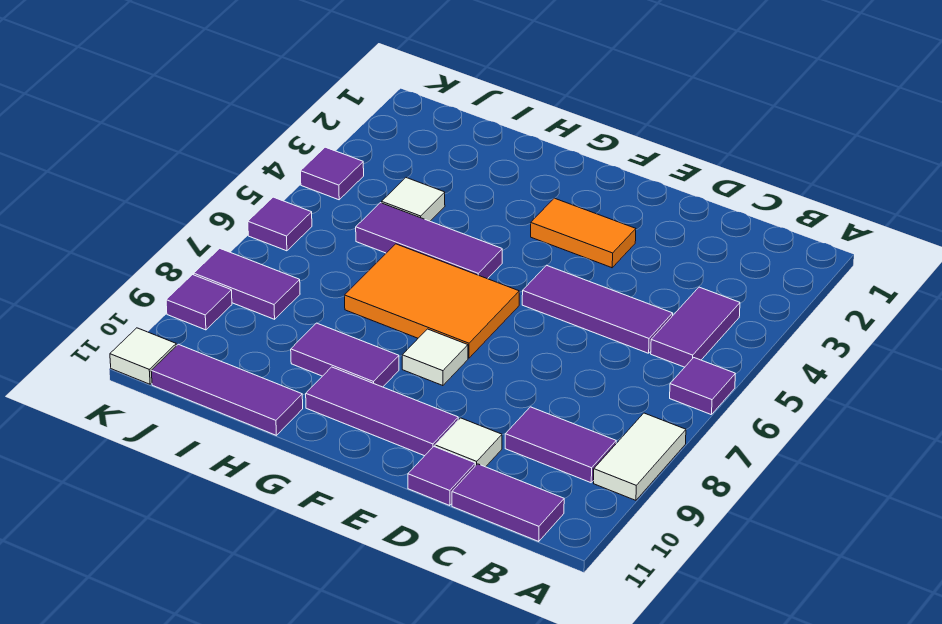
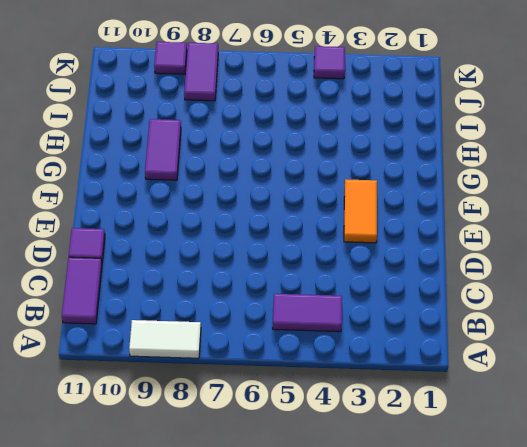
none -> purple tile A6 level 1
none -> purple tile B9:C9 level 1
none -> purple tile C5:E5 level 1

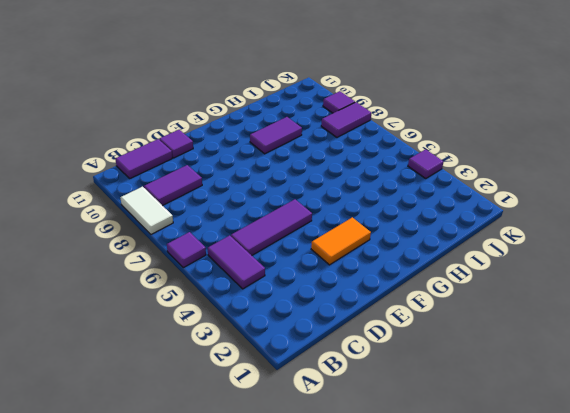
none -> white tile D10 level 1
none -> purple tile E10:G10 level 1
none -> orange tile F6:H7 level 1

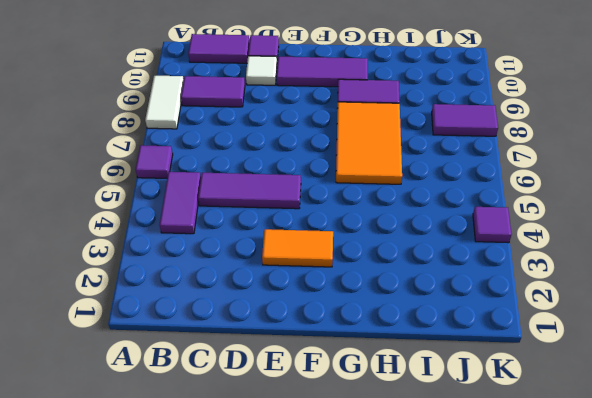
orange tile G6:H8 level 1 -> orange tile F6:H7 level 1
none -> white tile F8 level 1
none -> purple tile G5:I5 level 1
none -> purple tile H11:J11 level 1

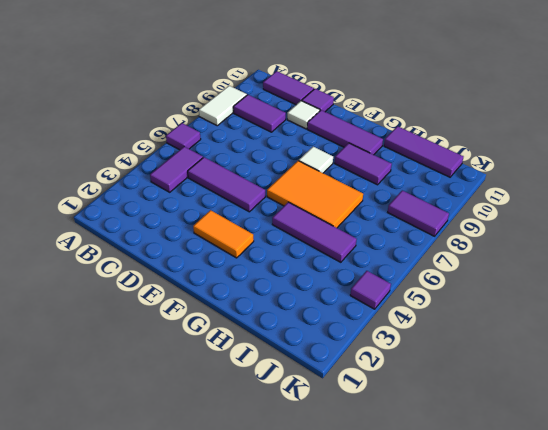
none -> white tile I4 level 1
none -> purple tile K6 level 1
none -> purple tile K9 level 1

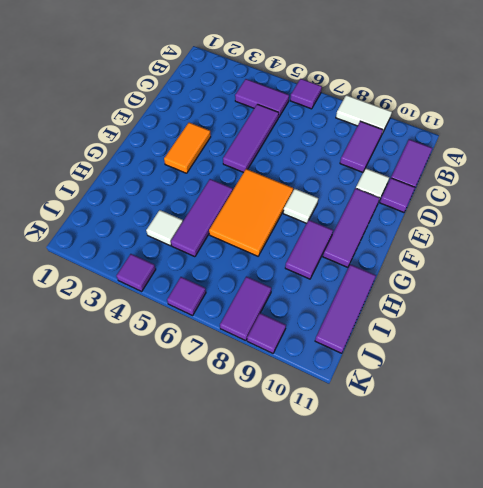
none -> white tile K11 level 1

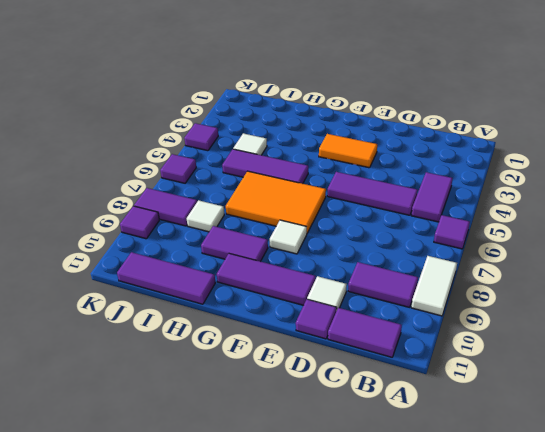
white tile I8 level 1 -> white tile K11 level 1

